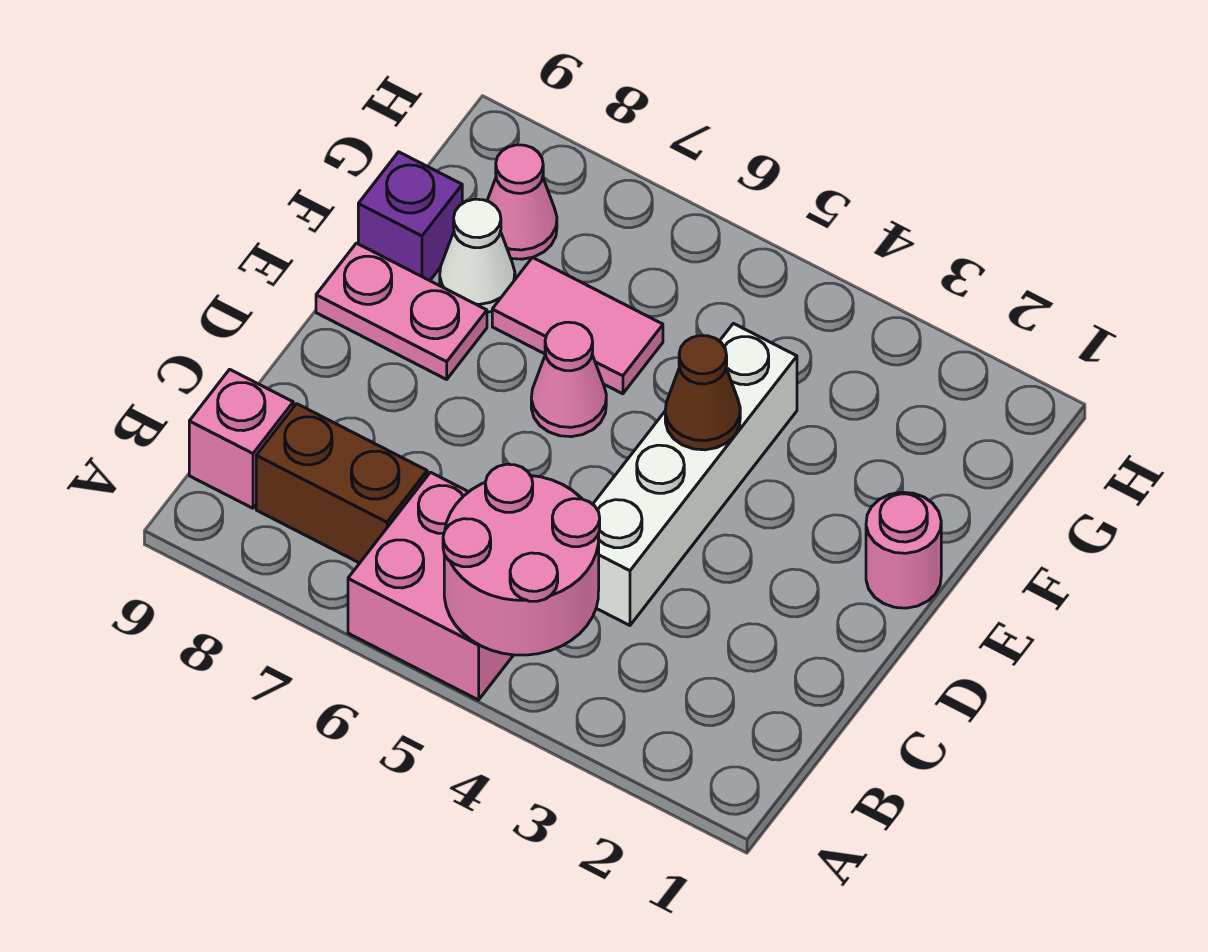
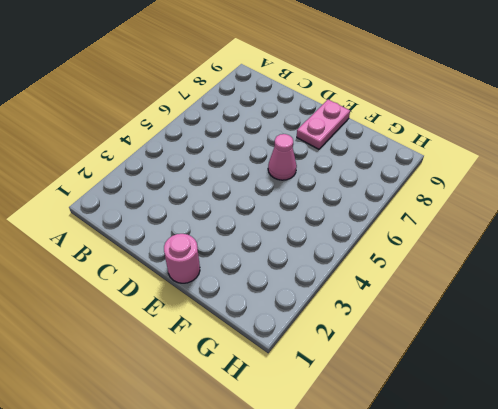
none -> pink brick A5:B6 level 1
none -> brown brick B7:B8 level 1
none -> pink brick B9 level 1

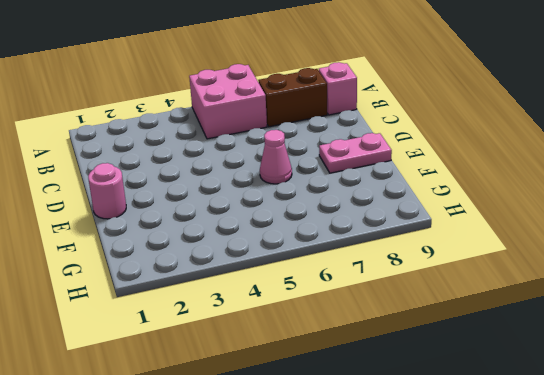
none -> white brick C4:F4 level 1
none -> pink tile F6:F7 level 1
none -> white cone F8 level 1

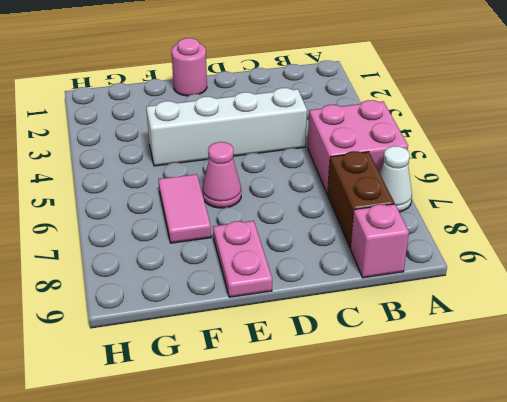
white cone A7 level 1 -> white cone F8 level 1
none -> purple brick F9 level 1
none -> pink cone G8 level 1
none -> pink round brick A4:B5 level 2

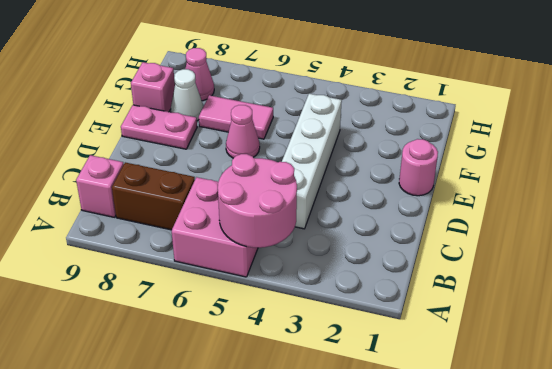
pink brick F9 level 1 -> purple brick F9 level 1
none -> brown cone E4 level 2

